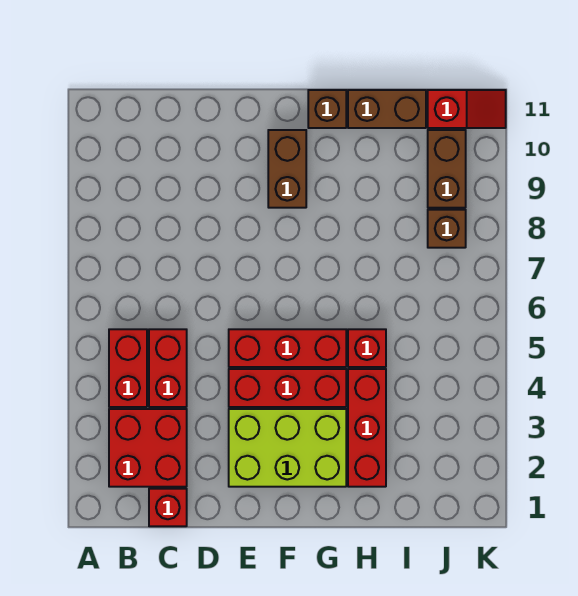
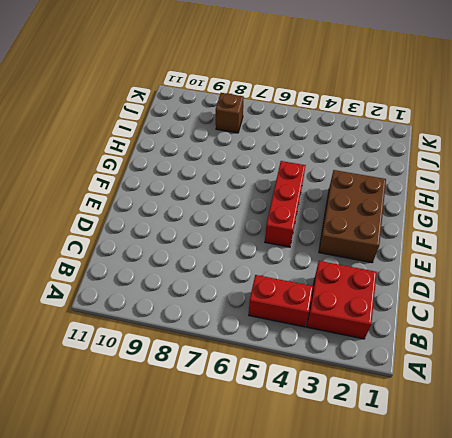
brown brick E2:G3 level 1 -> lime brick E2:G3 level 1
none -> red brick C1 level 1
none -> red brick C4:C5 level 1
none -> red brick E4:G4 level 1

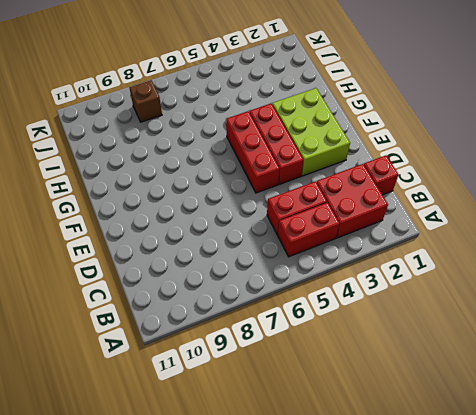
none -> brown brick F9:F10 level 1
none -> brown brick G11 level 1
none -> red brick H2:H4 level 1

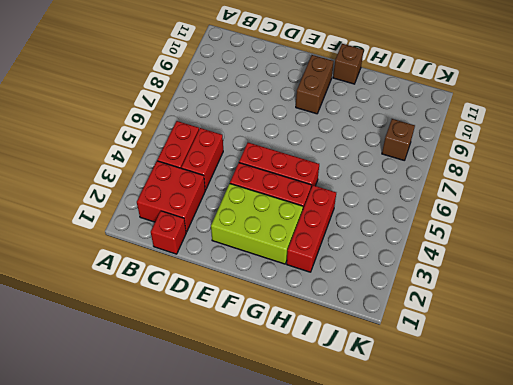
none -> red brick H5 level 1
none -> brown brick H11:I11 level 1
none -> brown brick J9:J10 level 1

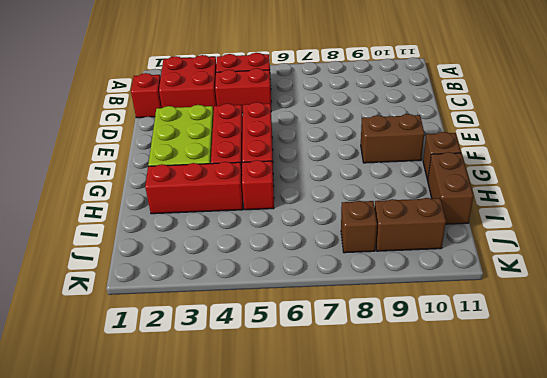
none -> red slope J11:K11 level 1 top J

